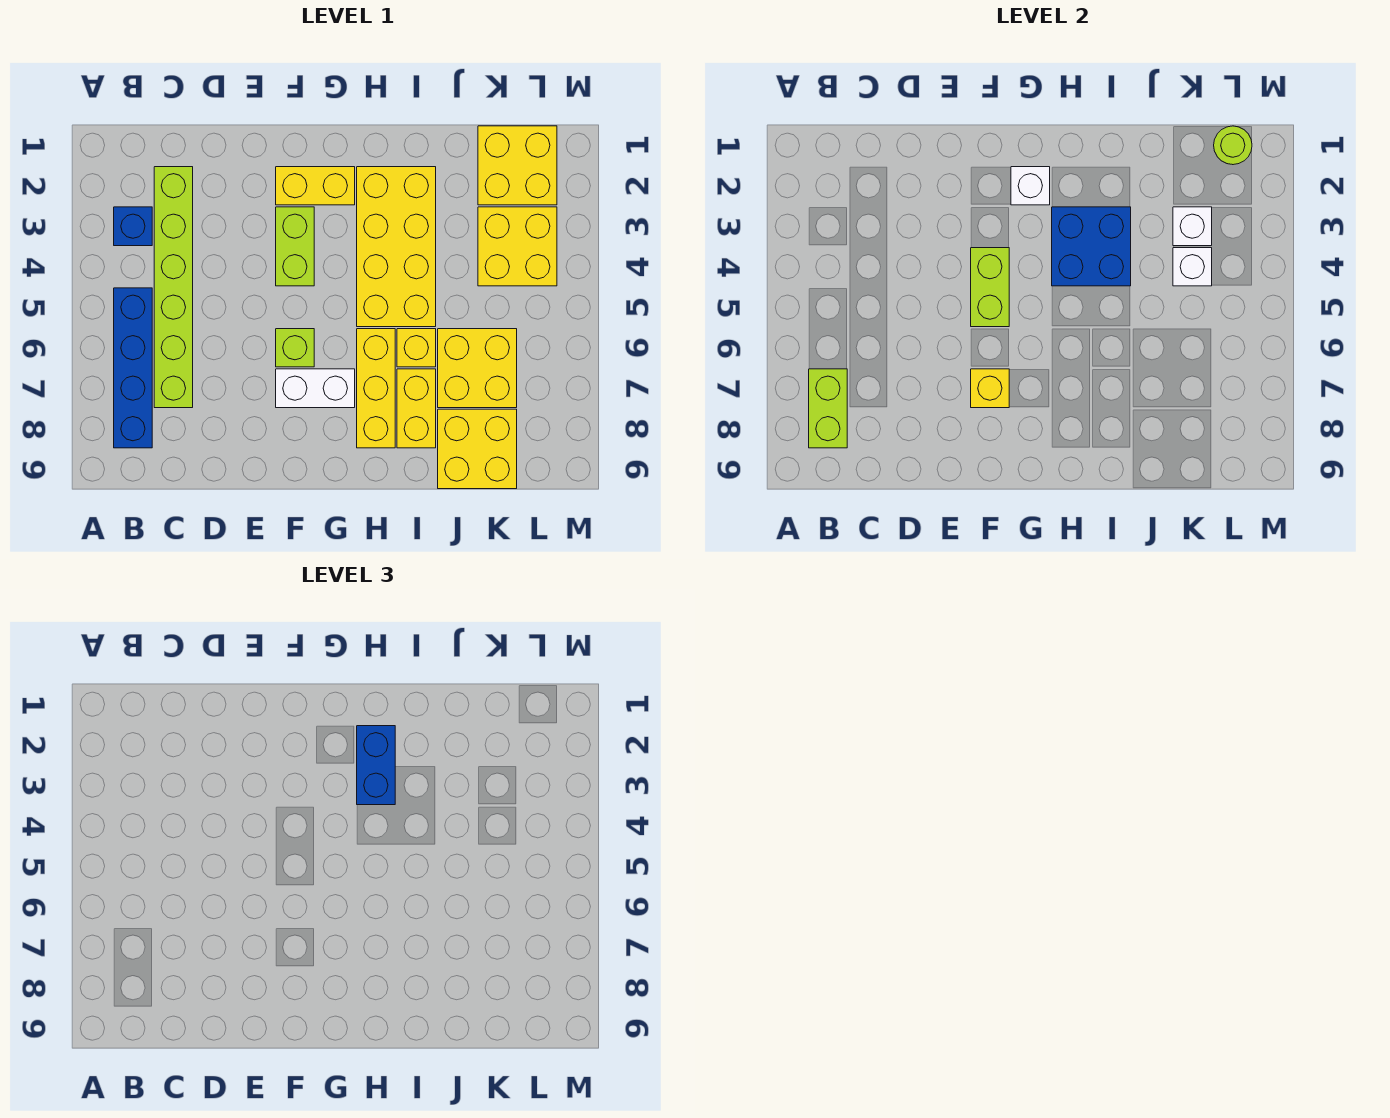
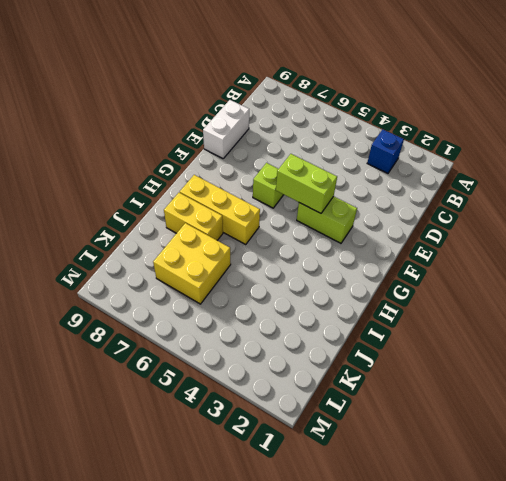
white brick D9:E9 level 1 -> white brick F7:G7 level 1
none -> blue brick B5:B8 level 1
none -> lime brick C2:C7 level 1
none -> yellow brick F2:G2 level 1

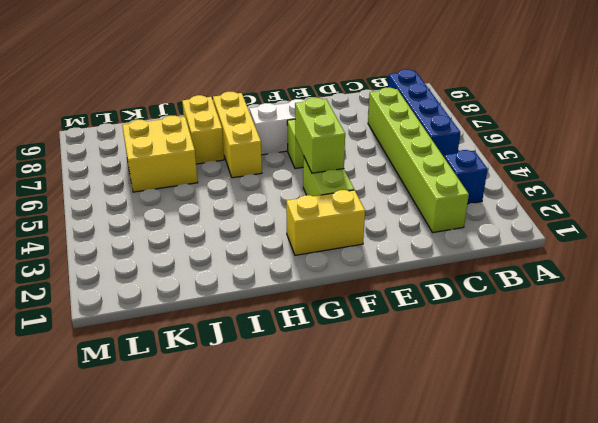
none -> yellow brick H2:I5 level 1
none -> yellow brick I6 level 1
none -> yellow brick J8:K9 level 1

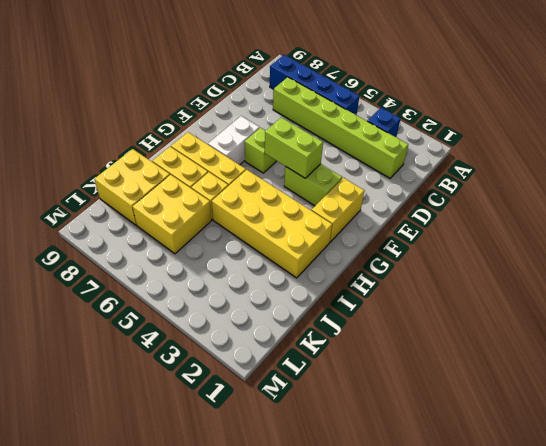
none -> yellow brick K1:L2 level 1
none -> yellow brick K3:L4 level 1
none -> lime brick B7:B8 level 2

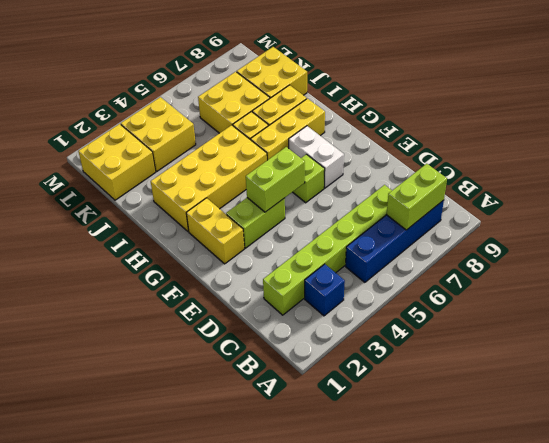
none -> yellow brick F7 level 2
none -> white brick G2 level 2
none -> blue brick H3:I4 level 2

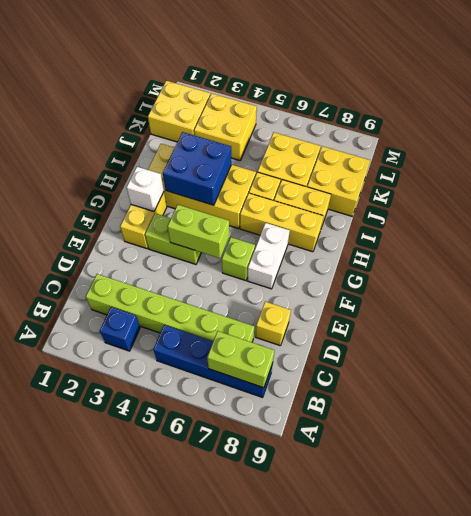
yellow brick D8 level 1 -> yellow brick F7 level 2
none -> white brick K3 level 2
none -> white brick K4 level 2
none -> lime round brick L1 level 2

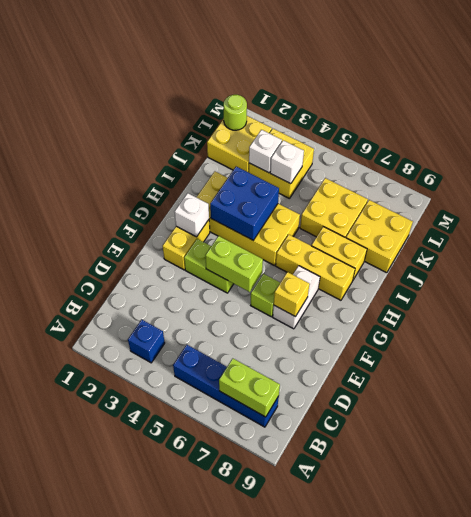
none -> lime brick C2:C7 level 1
none -> yellow brick I6 level 1
none -> blue brick H2:H3 level 3

